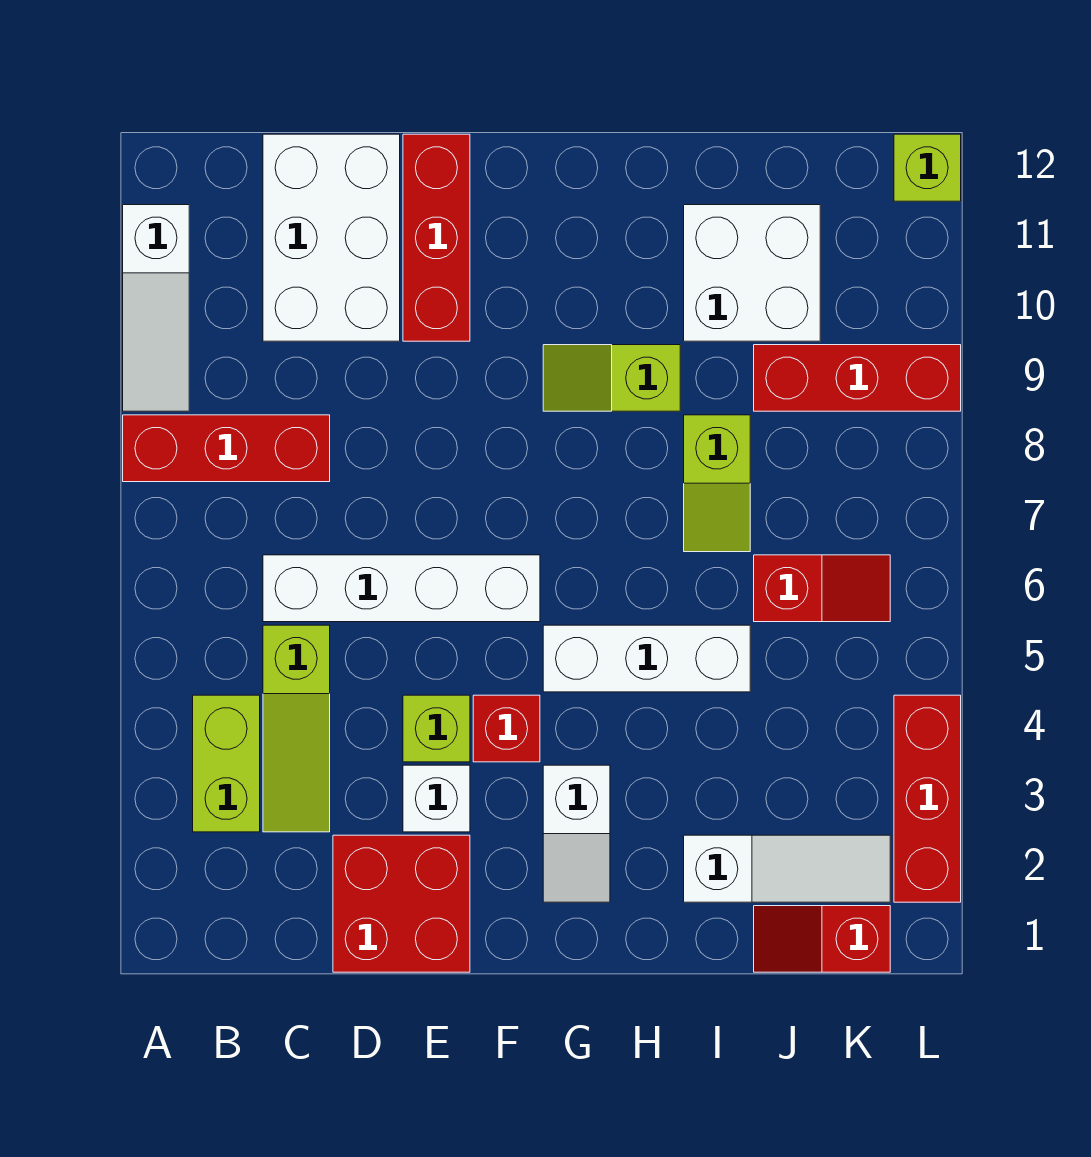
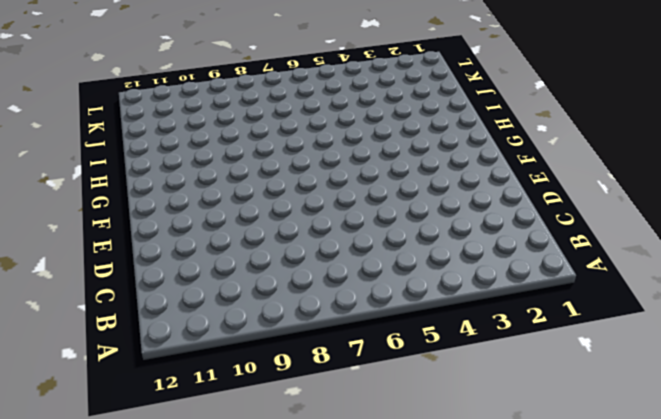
none -> red brick A8:C8 level 1
none -> white slope A9:A11 level 1 top 11
none -> lime brick B3:B4 level 1

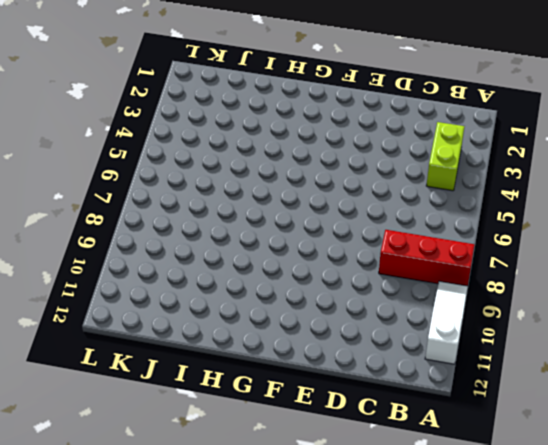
none -> lime slope C3:C5 level 1 top 5
none -> white brick C6:F6 level 1
none -> white brick C10:D12 level 1

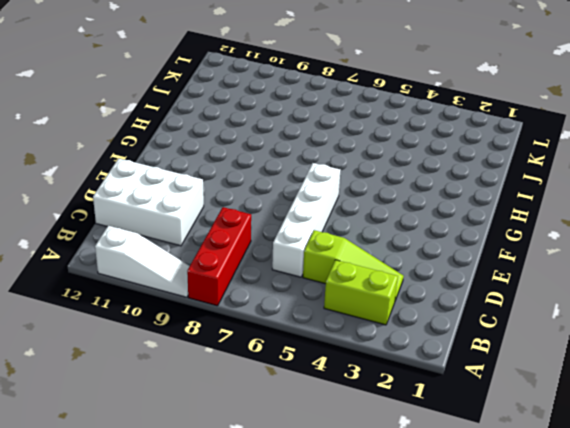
none -> red brick D1:E2 level 1
none -> white brick E3 level 1
none -> lime brick E4 level 1

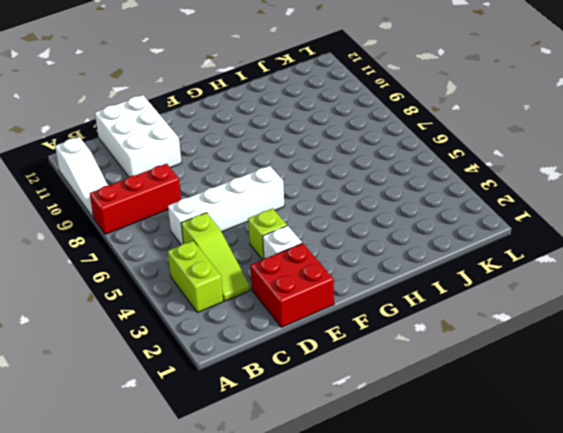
none -> red brick E10:E12 level 1
none -> red brick F4 level 1
none -> white slope G2:G3 level 1 top 3

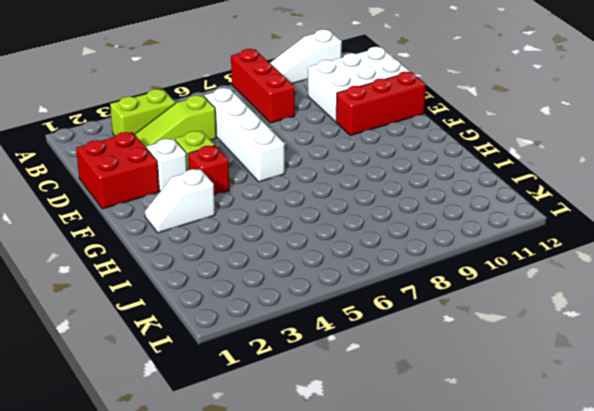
none -> white brick G5:I5 level 1
none -> lime slope G9:H9 level 1 top H
none -> white slope I2:K2 level 1 top I

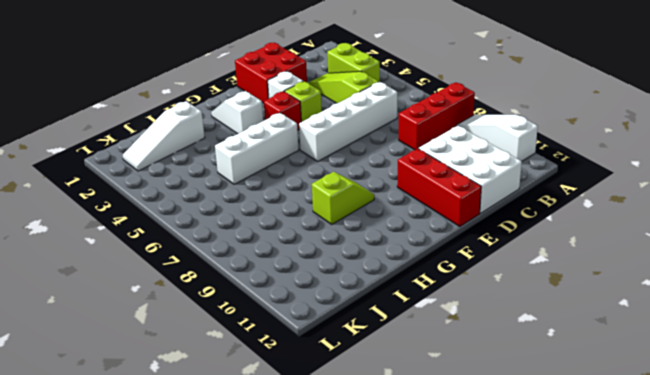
none -> lime slope I7:I8 level 1 top 8
none -> white brick I10:J11 level 1
none -> red slope J1:K1 level 1 top K

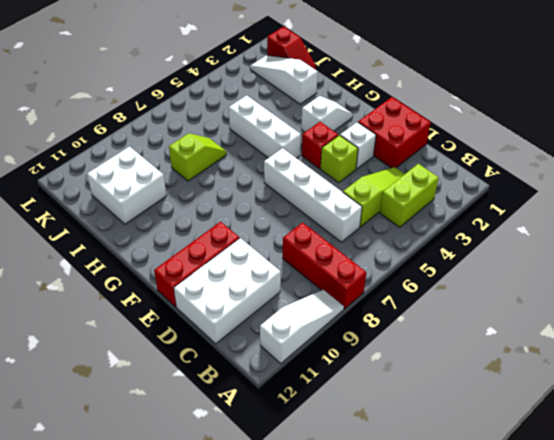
none -> lime slope G9:H9 level 1 top H
none -> red slope J6:K6 level 1 top J
none -> red brick J9:L9 level 1

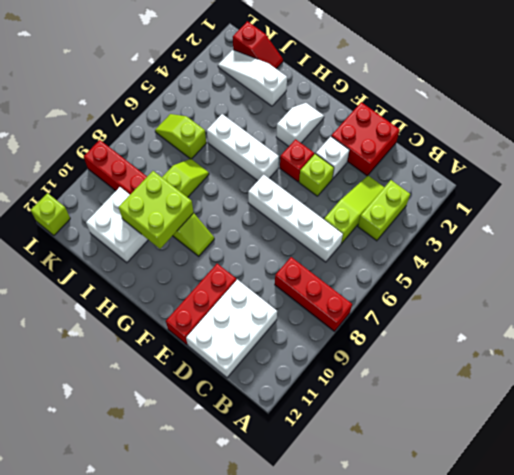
lime brick H9:I10 level 2 -> none
lime slope J6:K6 level 1 top J -> red slope J6:K6 level 1 top J
none -> white slope A9:A11 level 1 top 11
none -> red brick L2:L4 level 1

